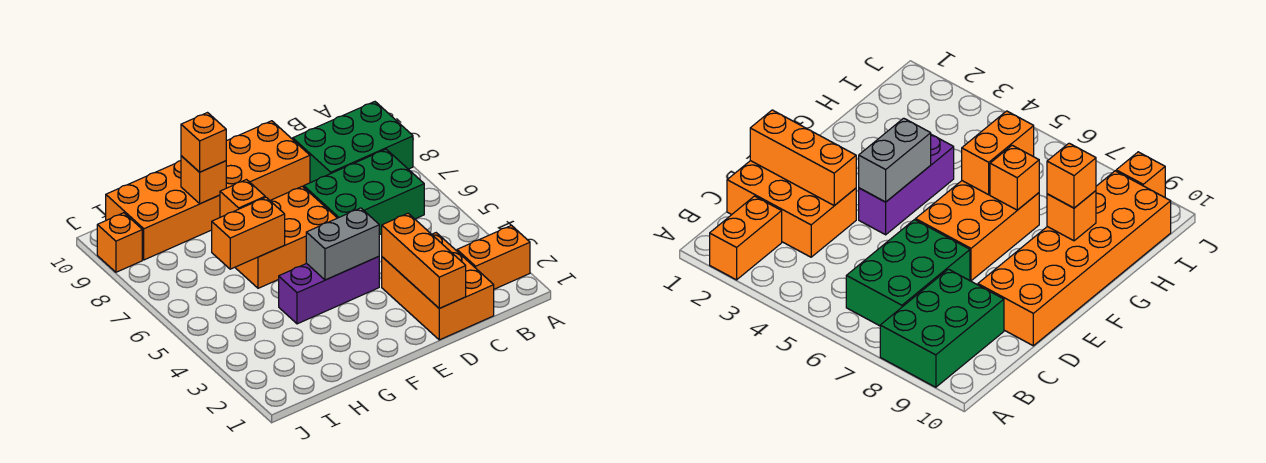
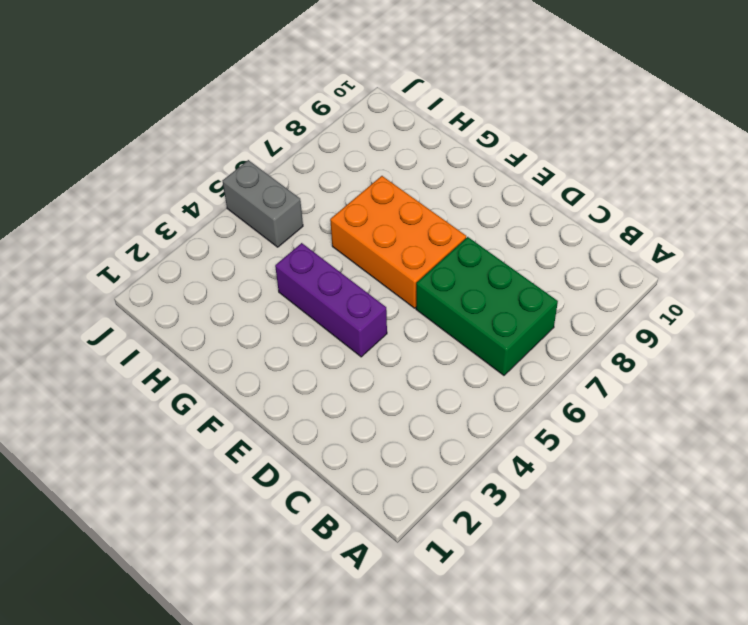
grey brick I5:J5 level 1 -> grey brick E4:F4 level 2
none -> orange brick A2:B2 level 1
none -> green brick A8:C9 level 1
none -> orange brick C1:D3 level 1

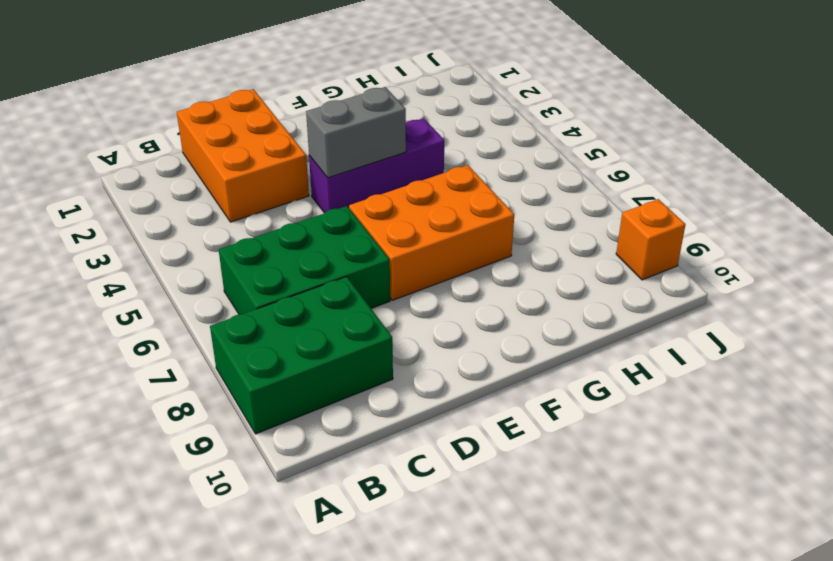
none -> orange brick A2:B2 level 1
none -> orange brick D9:I10 level 1
none -> orange brick D1:D3 level 2

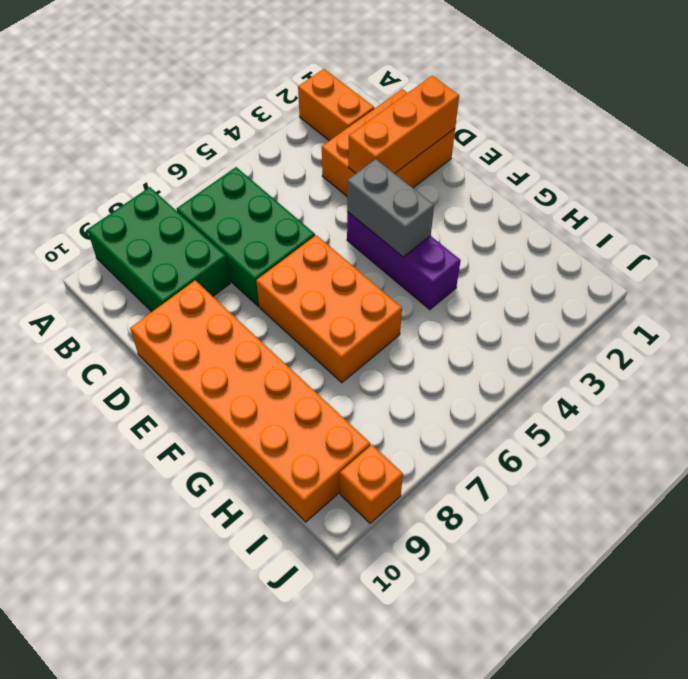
none -> orange brick G6:H6 level 2
none -> orange brick G7 level 2
none -> orange brick G9 level 2

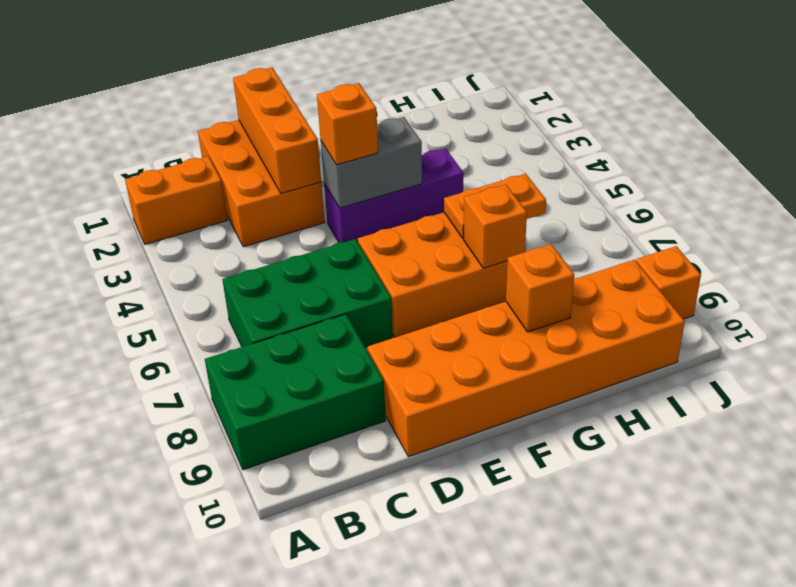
orange brick E4 level 3 -> orange brick G9 level 3
orange plate G6:H6 level 2 -> orange brick G6:H6 level 2

